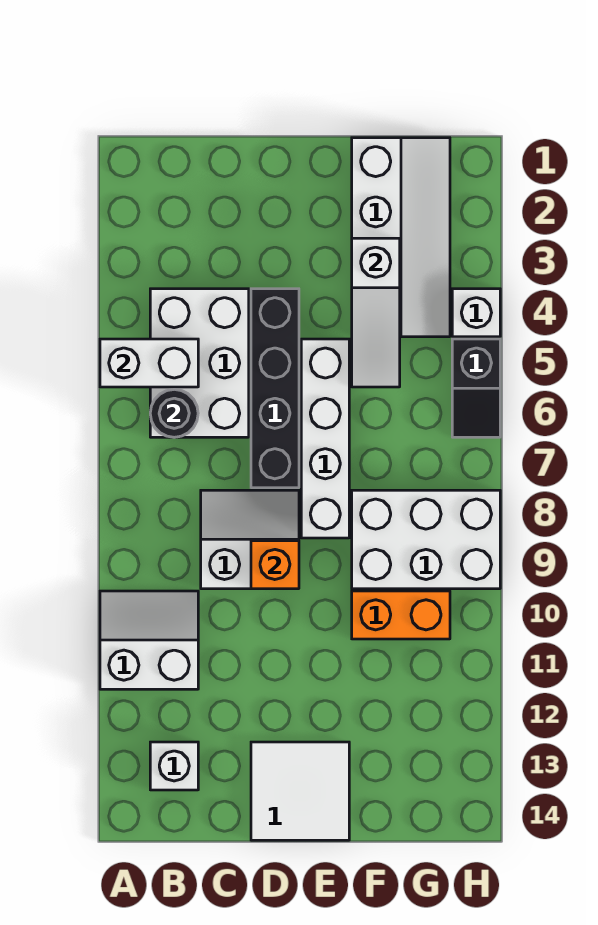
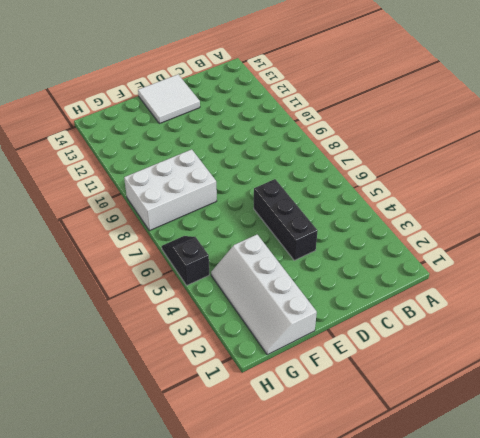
black brick D4:D6 level 1 -> black brick D4:D7 level 1
none -> white slope A10:B11 level 1 top 11
none -> white brick B4:C6 level 1
none -> white brick B13 level 1

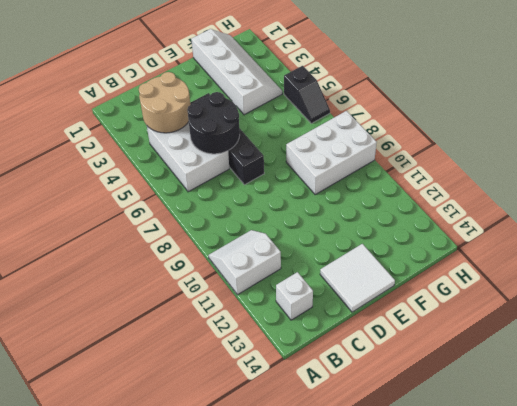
tan round brick B3:C4 level 2 -> none
black round brick C5:D6 level 2 -> none
none -> white slope C8:D9 level 1 top 9
none -> white brick E5:E8 level 1
none -> orange brick F10:G10 level 1

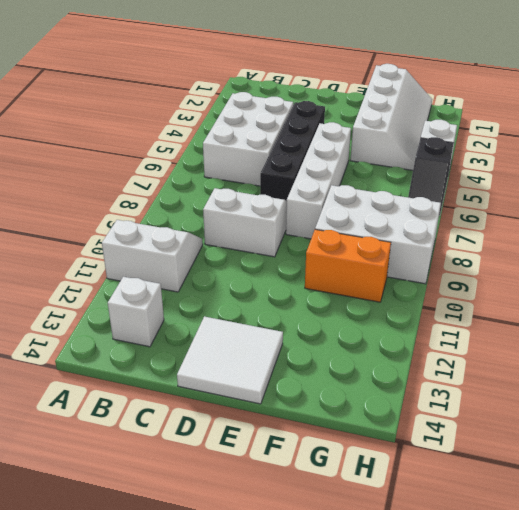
none -> white brick A5:B5 level 2
none -> black round brick B6 level 2
none -> orange brick D9 level 2

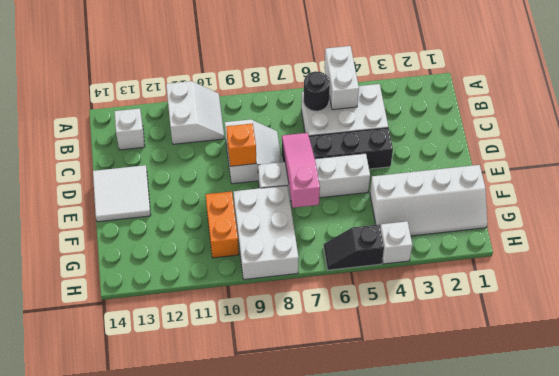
pink slope D7:F7 level 2 top F -> none
none -> white slope F3:F5 level 2 top 3

